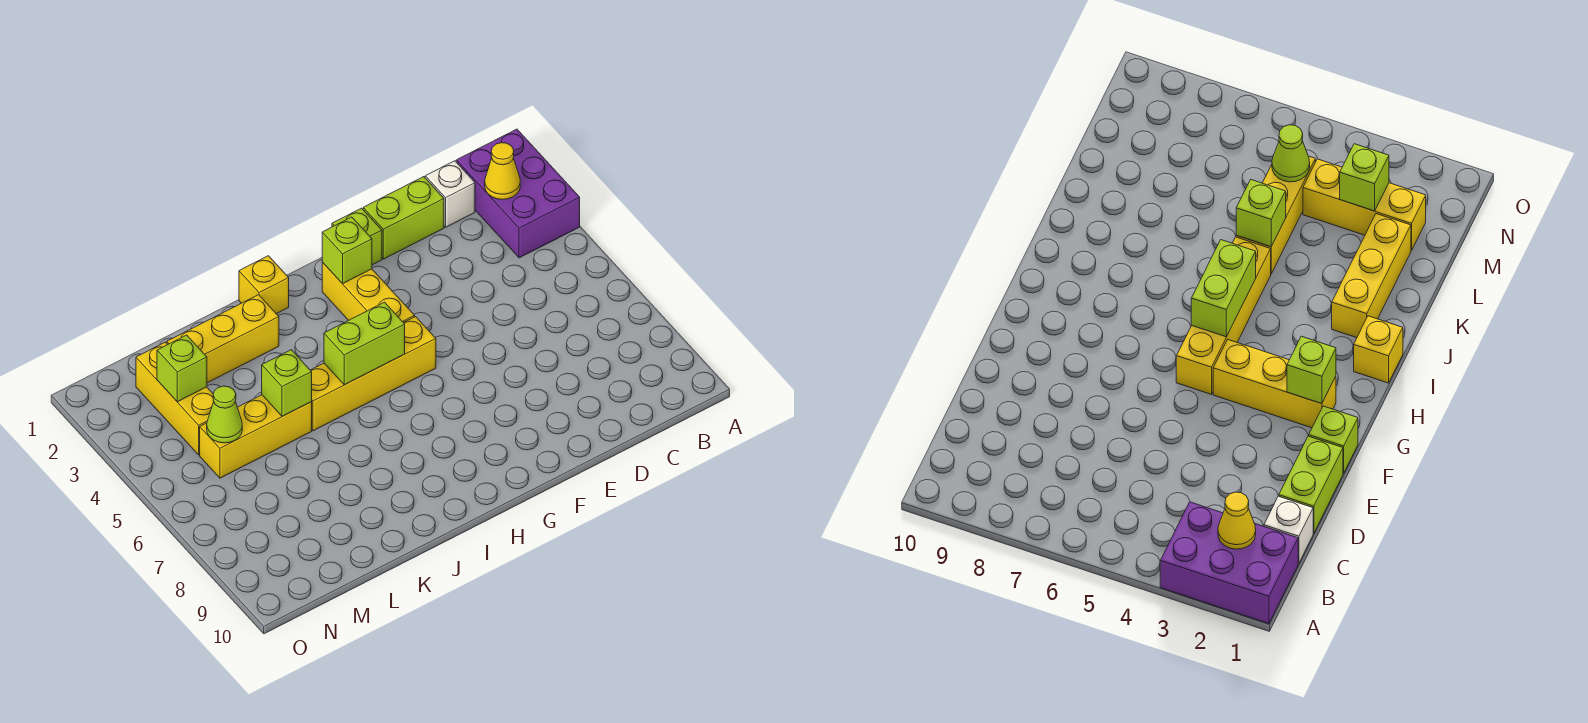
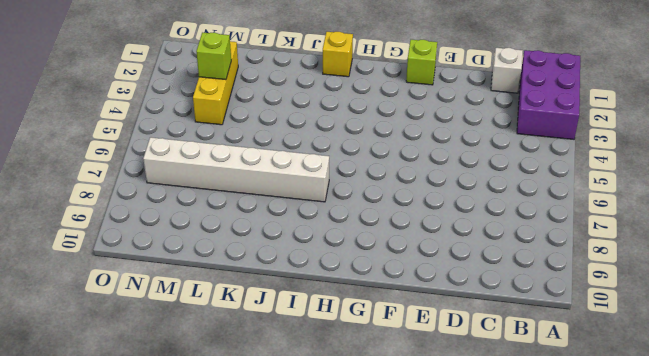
white brick I7:N7 level 1 -> none
none -> lime brick D1:E1 level 1
none -> yellow brick G2:G4 level 1
none -> yellow brick G5:J5 level 1

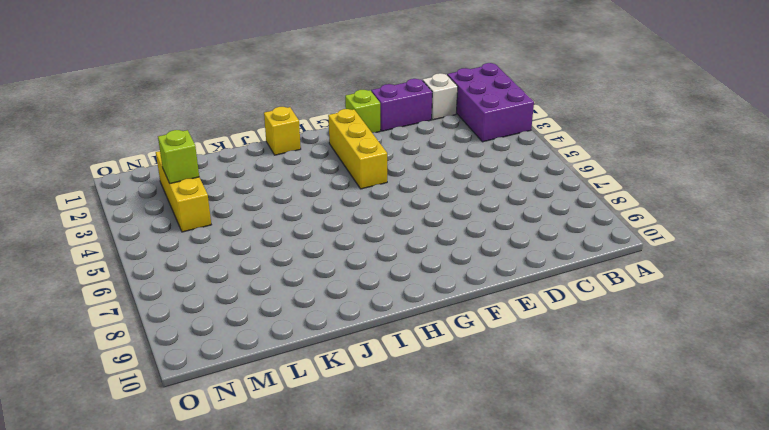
purple brick D1:E1 level 1 -> lime brick D1:E1 level 1
none -> yellow brick G5:J5 level 1
none -> yellow brick J2:L2 level 1
none -> yellow brick K5:M5 level 1

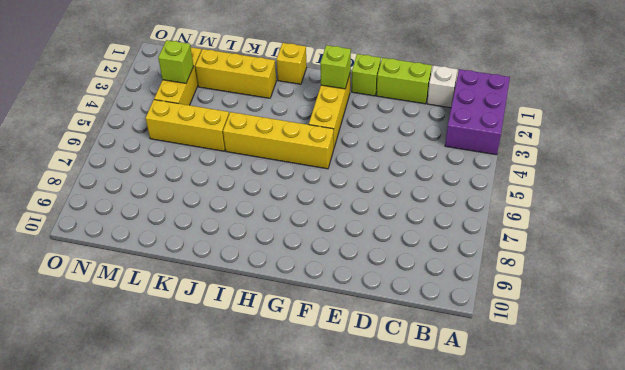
none -> yellow cone B2 level 2
none -> lime brick H5:I5 level 2
none -> lime brick K5 level 2

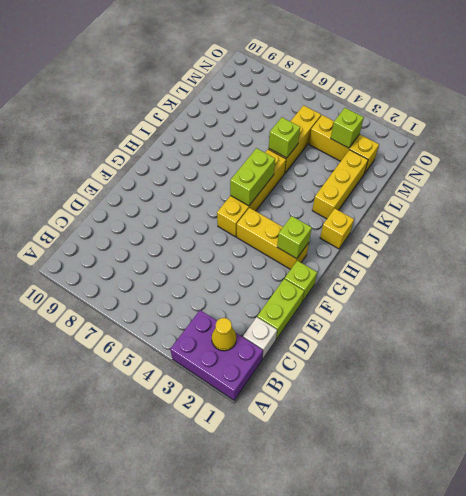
none -> lime cone M5 level 2

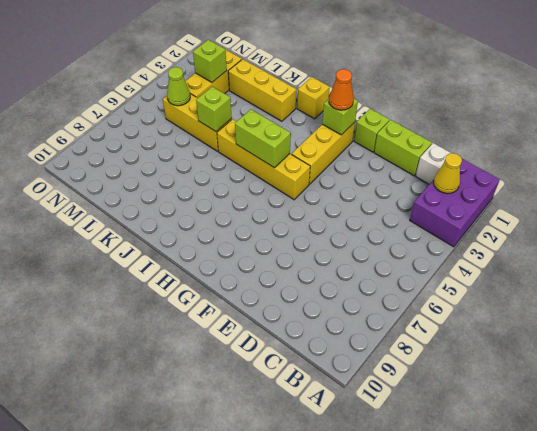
orange cone G2 level 3 -> none

